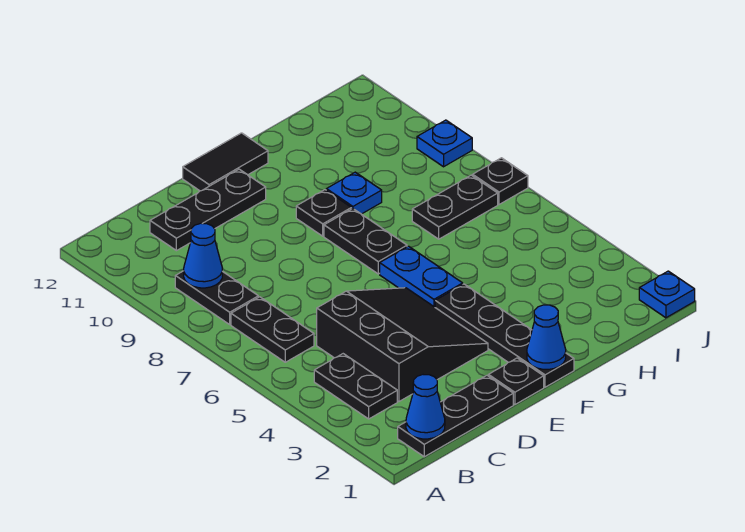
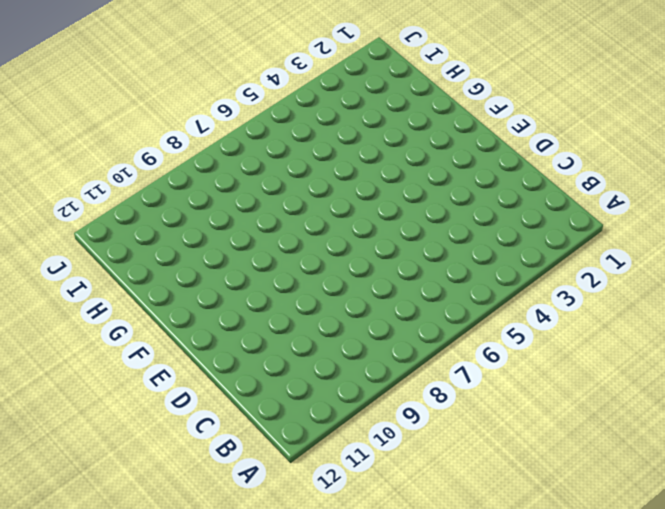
none -> black plate B1:D1 level 1
none -> black plate B3:B4 level 1
none -> black plate B6:B7 level 1

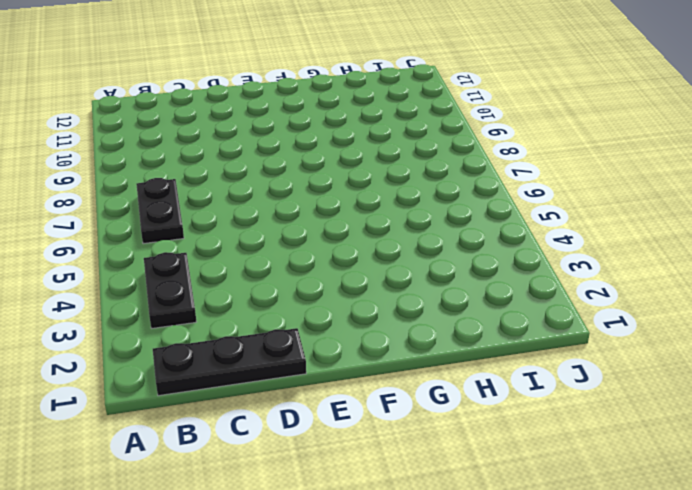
none -> black plate B8:B9 level 1
none -> black slope C3:E5 level 1 top C
none -> black plate C11:E11 level 1

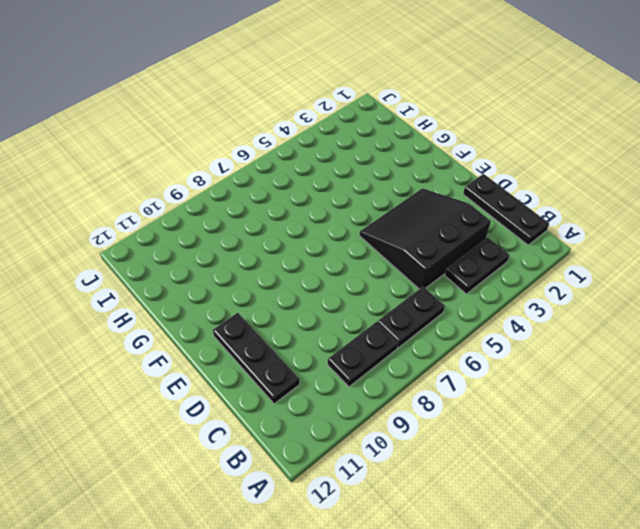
none -> black plate E1 level 1
none -> black tile E12:F12 level 1
none -> black plate F1:F4 level 1

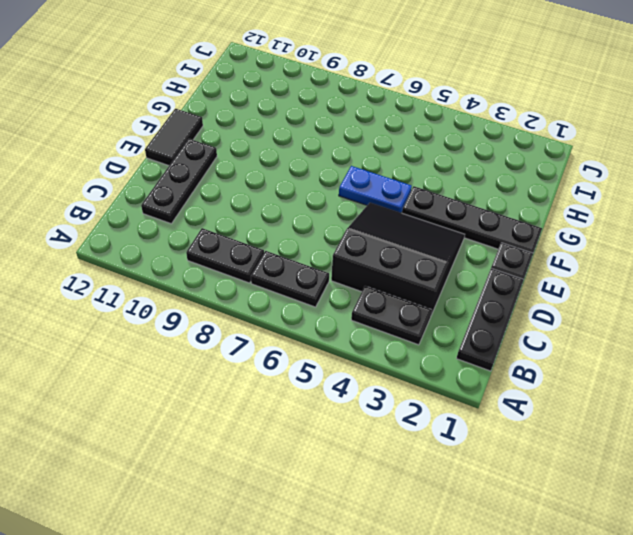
none -> black plate F7:F8 level 1
none -> black plate F9 level 1
none -> blue plate G9 level 1

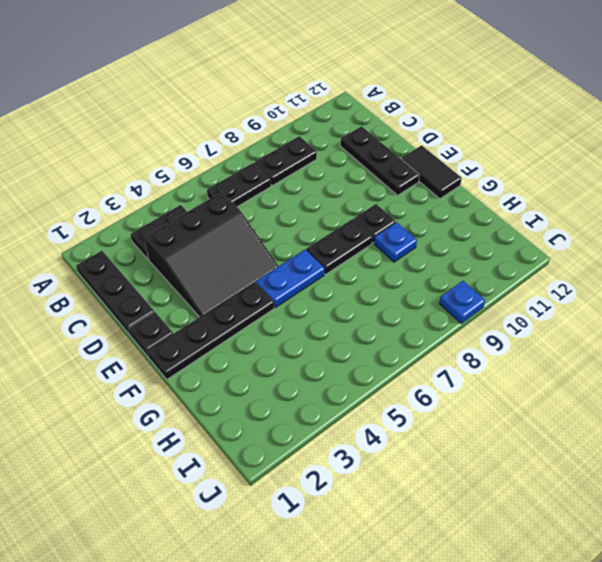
none -> black plate H7:I7 level 1
none -> blue plate J1 level 1
none -> black plate J7 level 1

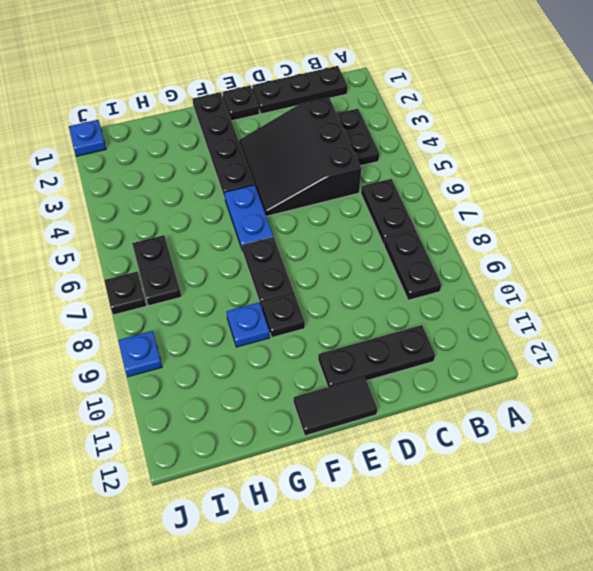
black plate I6:I7 level 1 -> black plate H7:I7 level 1
none -> blue cone B1 level 2
none -> blue cone B9 level 2
none -> blue cone F1 level 2

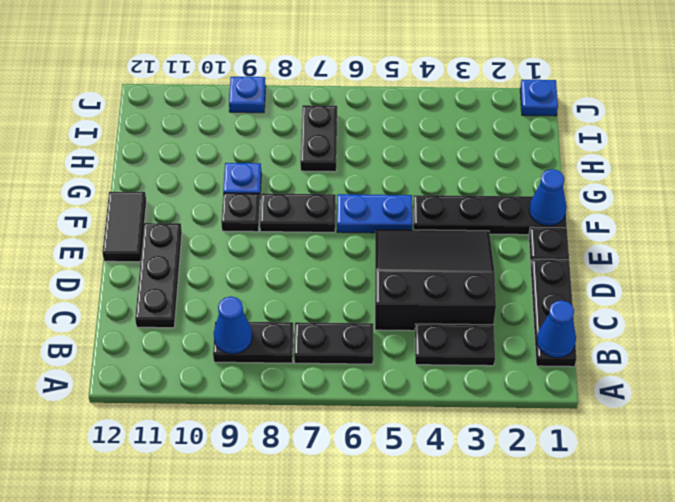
none -> black plate J7 level 1

